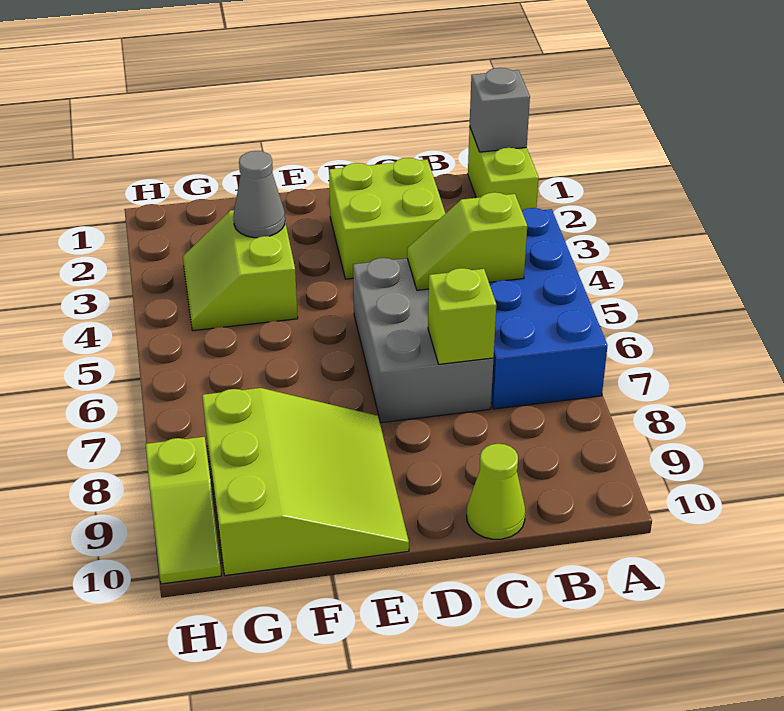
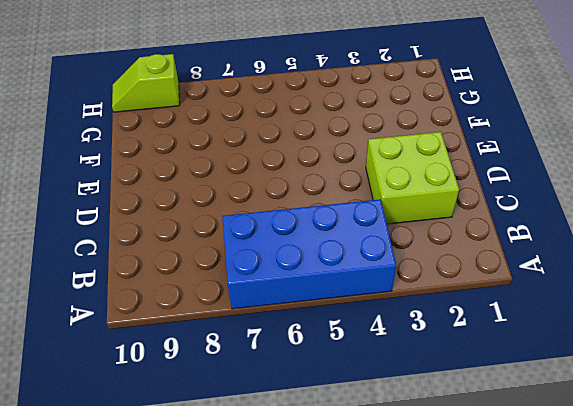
none -> lime brick A1:A2 level 1
none -> grey brick C5:D7 level 1
none -> lime cone C10 level 1

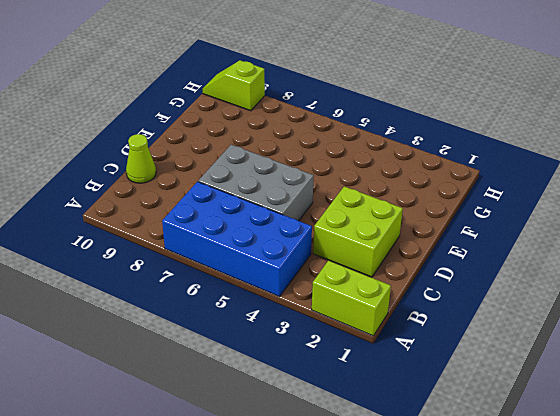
none -> lime slope E8:G10 level 1 top G
none -> lime slope F3:G4 level 1 top F
none -> grey brick A1 level 2

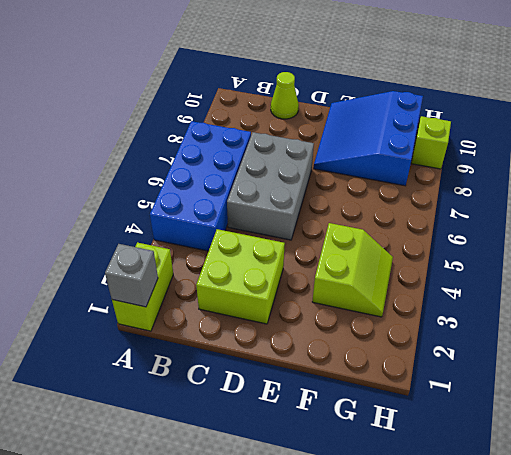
blue slope E8:G10 level 1 top G -> lime slope E8:G10 level 1 top G
none -> lime slope B5:C5 level 2 top B
none -> lime brick C7 level 2
none -> grey cone F3 level 2

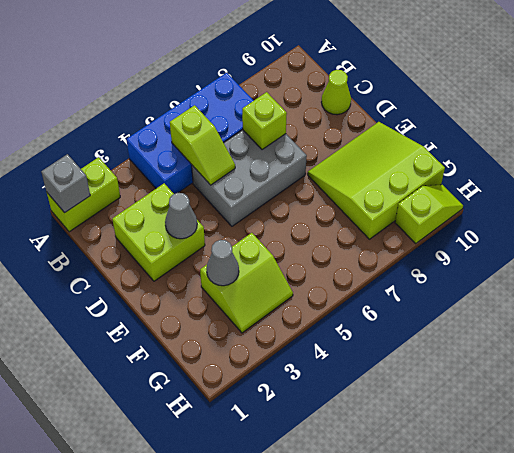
grey cone D3 level 2 -> none

